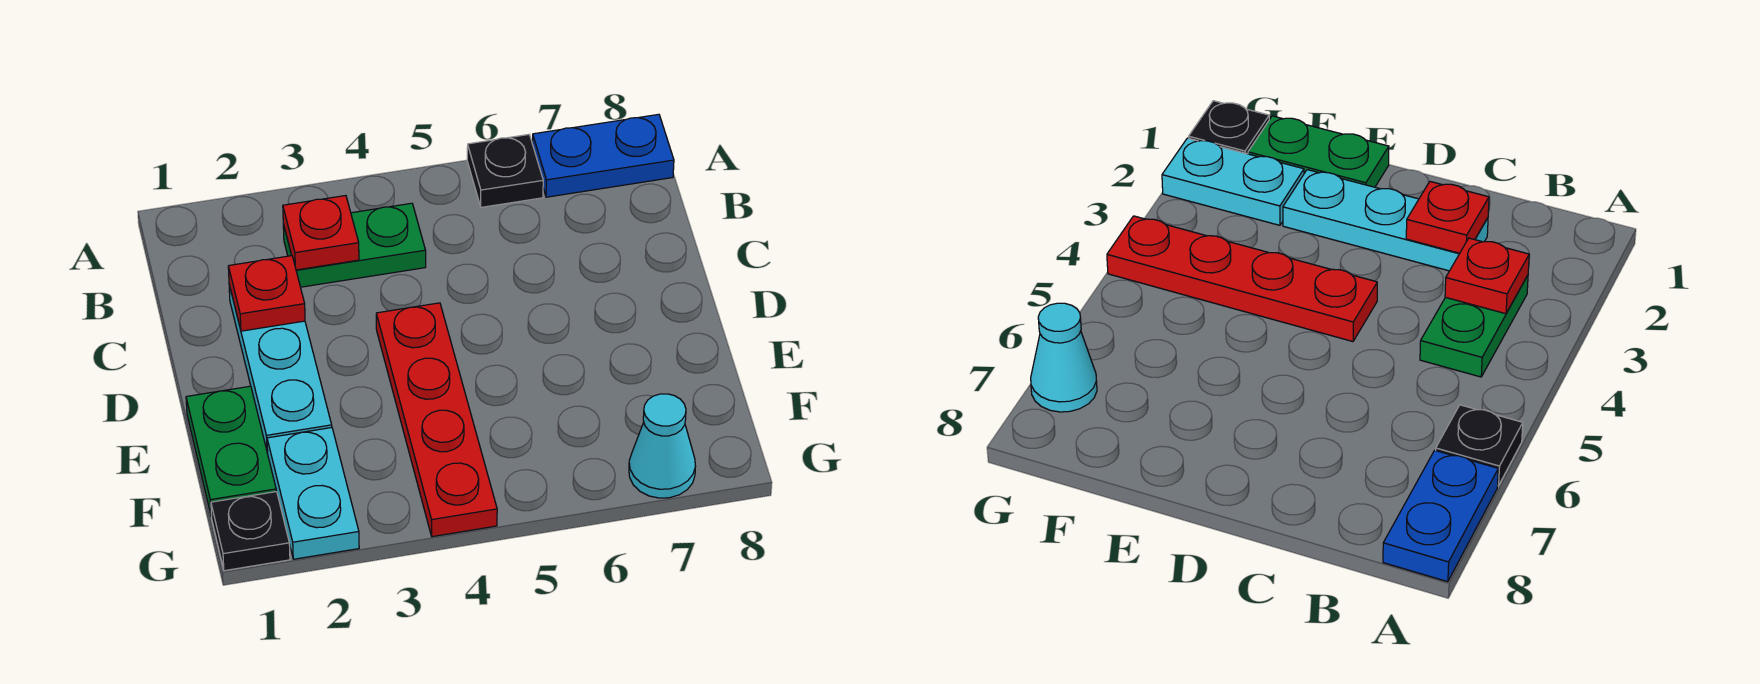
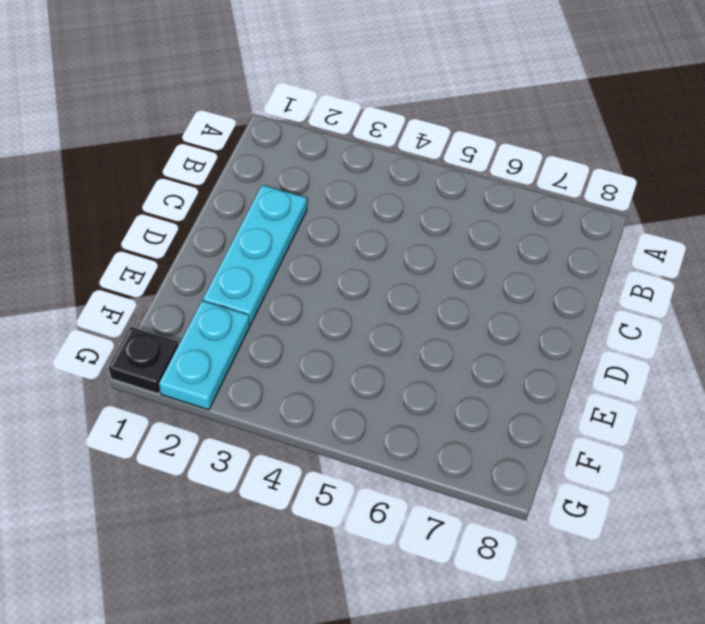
none -> black plate A6 level 1
none -> blue plate A7:A8 level 1

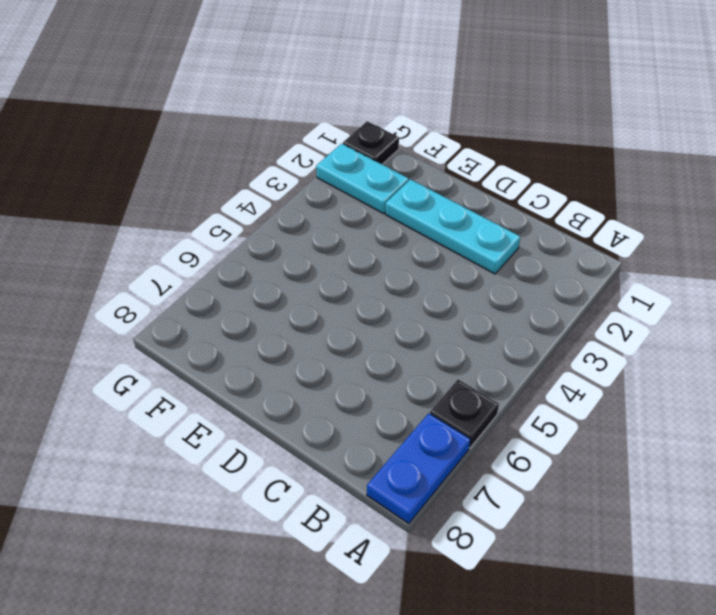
none -> green plate B3:B4 level 1
none -> red plate D4:G4 level 1

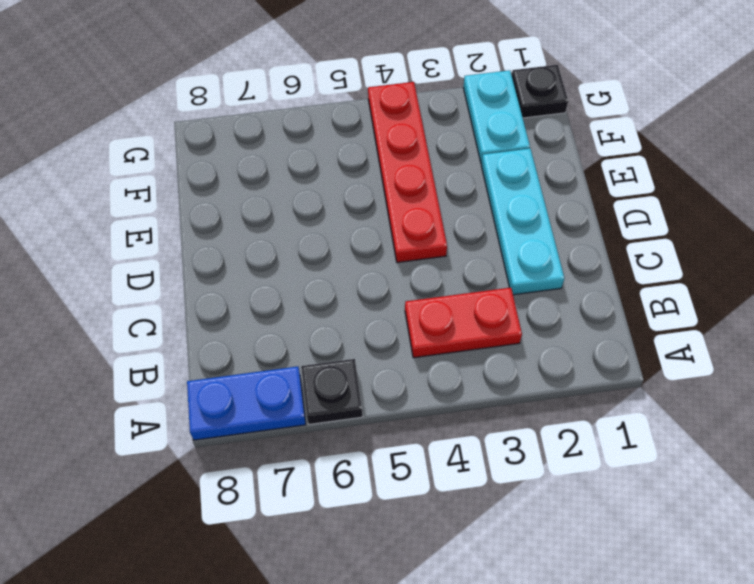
red plate B3:B4 level 1 -> green plate B3:B4 level 1
none -> green plate E1:F1 level 1
none -> cyan cone G7 level 1

